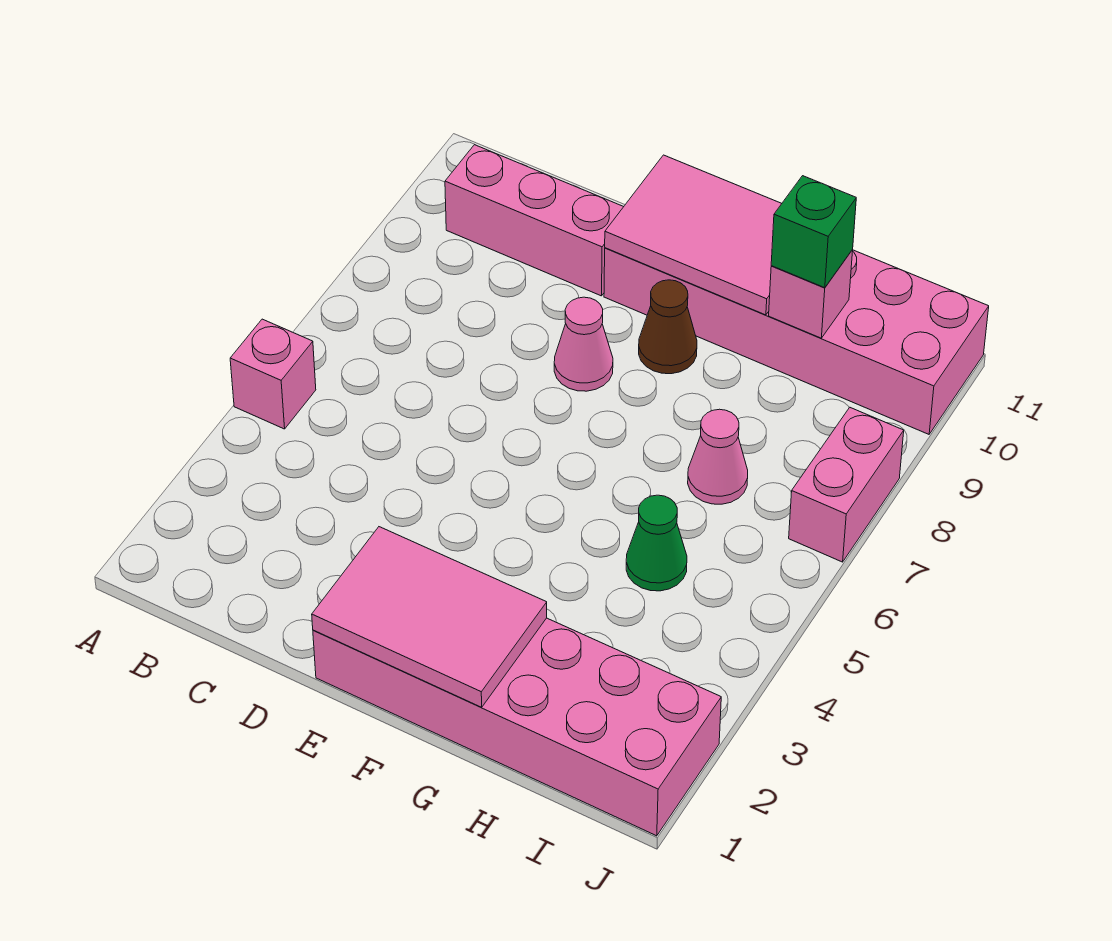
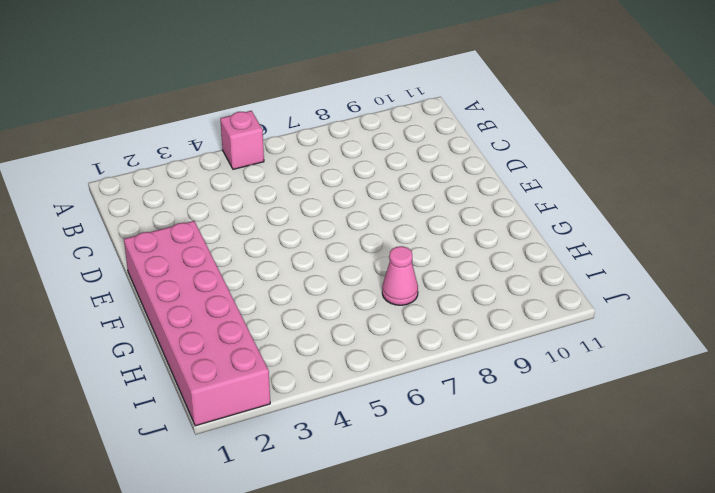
none -> pink brick B10:D10 level 1
none -> pink cone E8 level 1
none -> pink brick E10:J11 level 1

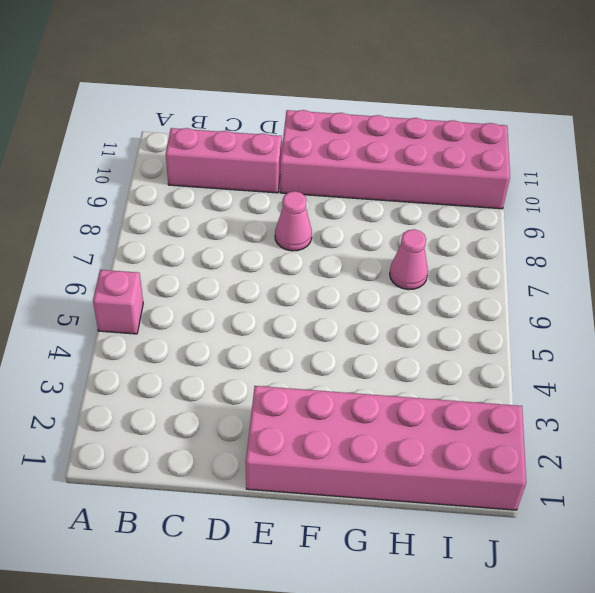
none -> brown cone F9 level 1
none -> green cone H5 level 1
none -> pink brick J7:J8 level 1

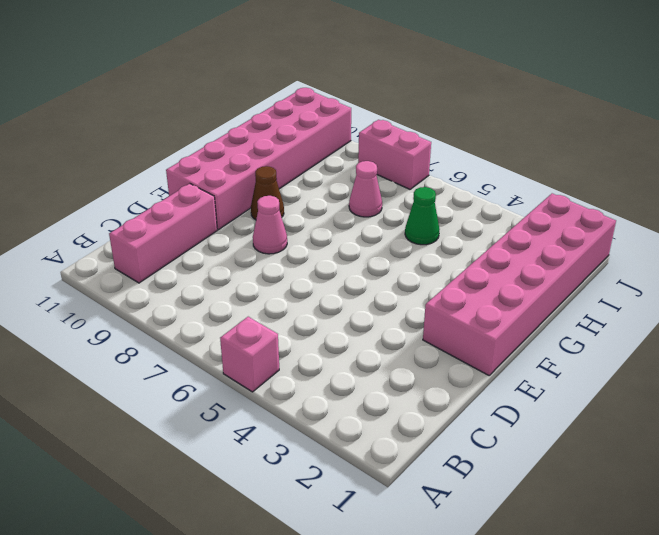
none -> pink tile E1:G2 level 2
none -> pink tile E10:G11 level 2
none -> pink brick H10 level 2

